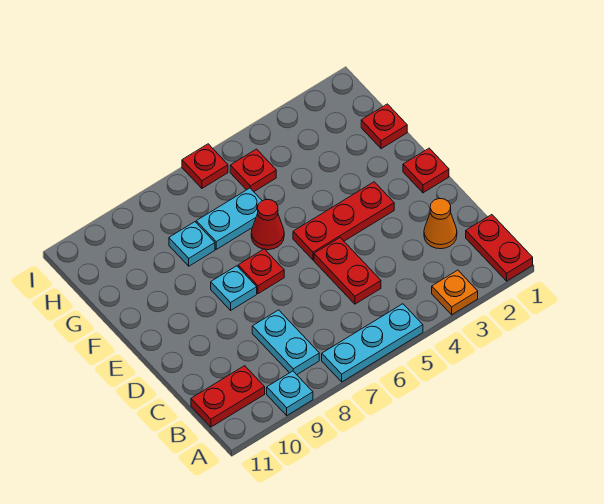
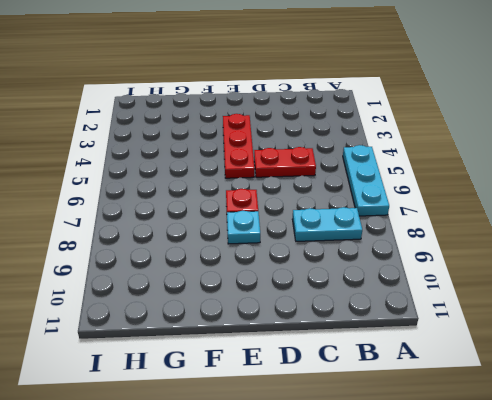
none -> red plate A1:B1 level 1
none -> orange plate A3 level 1
none -> cyan plate A9 level 1

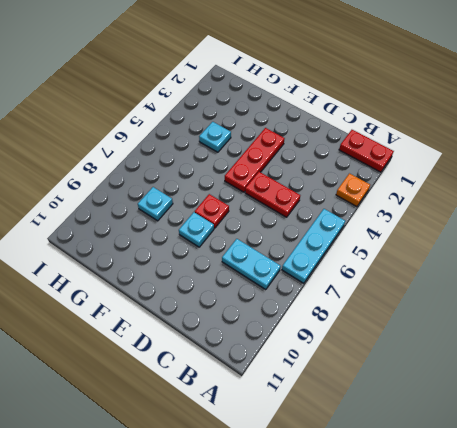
cyan plate G4 level 1 -> cyan plate A9 level 1
none -> red plate B10:B11 level 1
none -> orange cone C2 level 1
none -> red plate E1 level 1

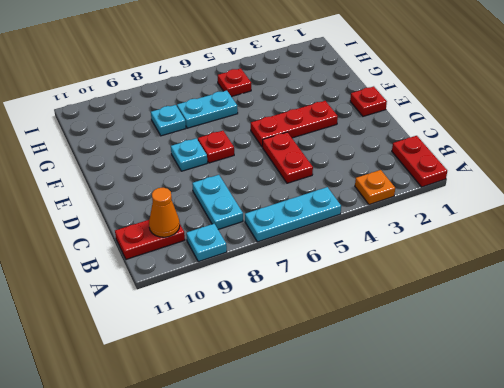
orange cone B10 level 2 -> orange cone C2 level 1
none -> red cone F6 level 1
none -> red plate G1 level 1
none -> red plate I6 level 1

